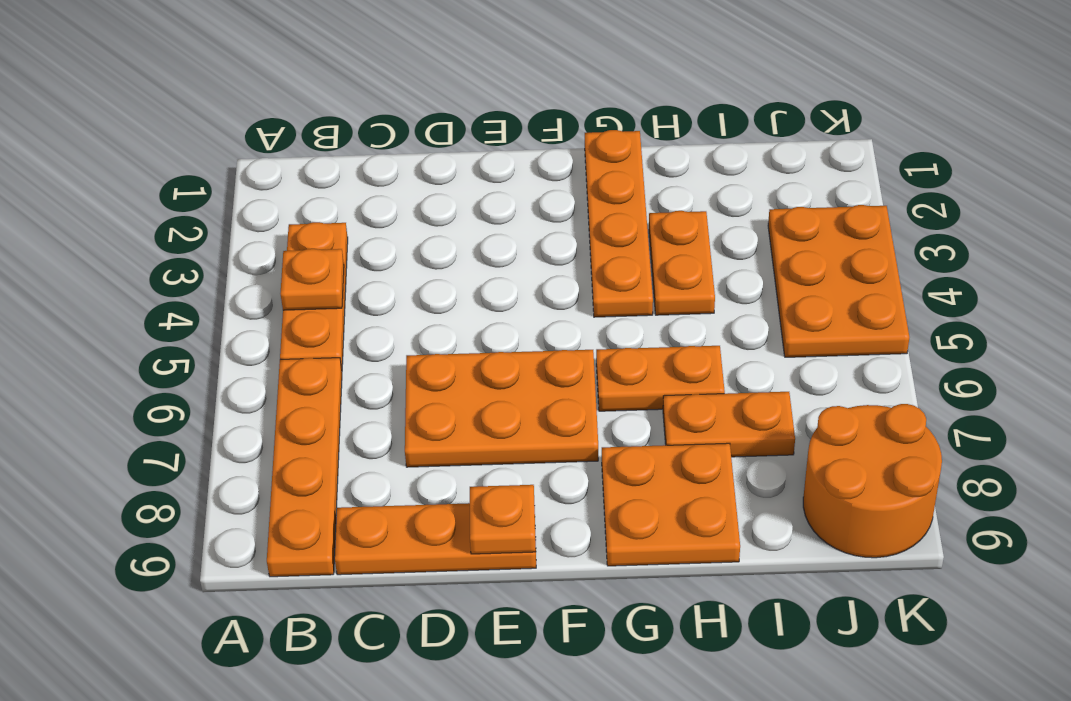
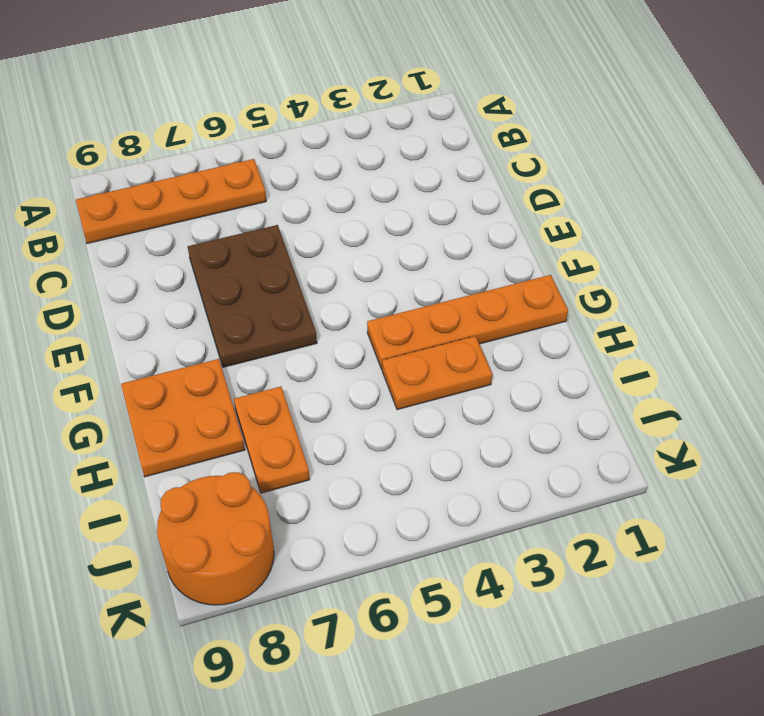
brown plate D6:F7 level 1 -> orange plate D6:F7 level 1
none -> orange plate B3:B5 level 1
none -> orange plate C9:E9 level 1
none -> orange plate G6:H6 level 1

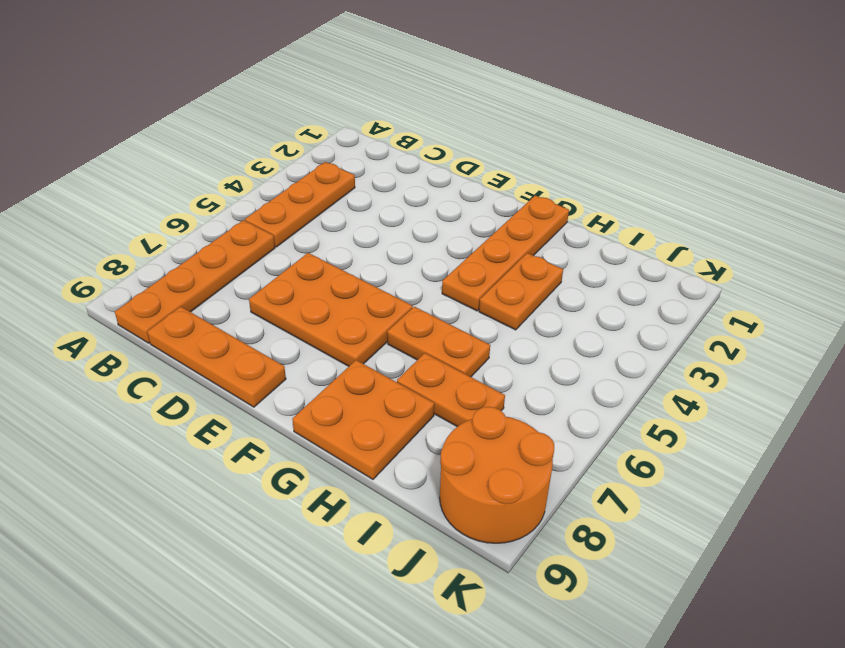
none -> orange plate J3:K5 level 1
none -> orange plate B4 level 2
none -> orange plate E9 level 2

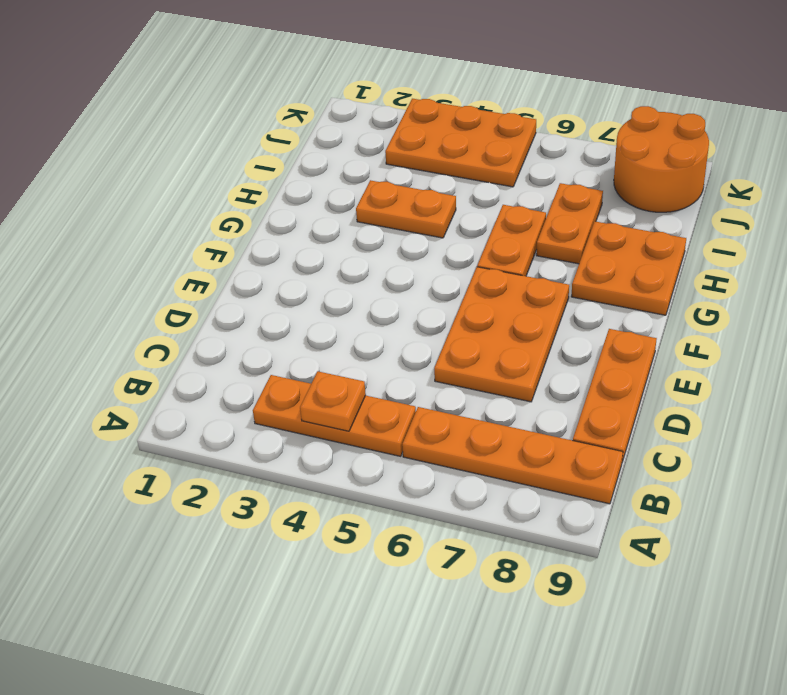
none -> orange plate G1:G4 level 1
none -> orange plate E9 level 2

